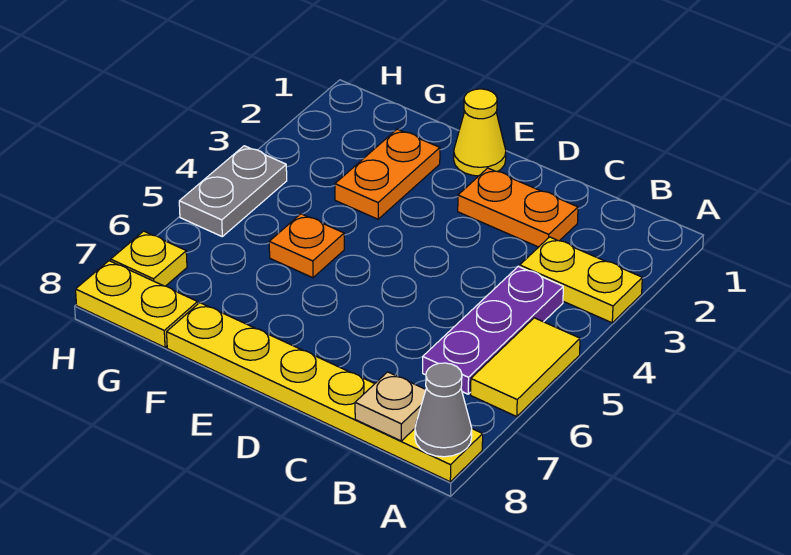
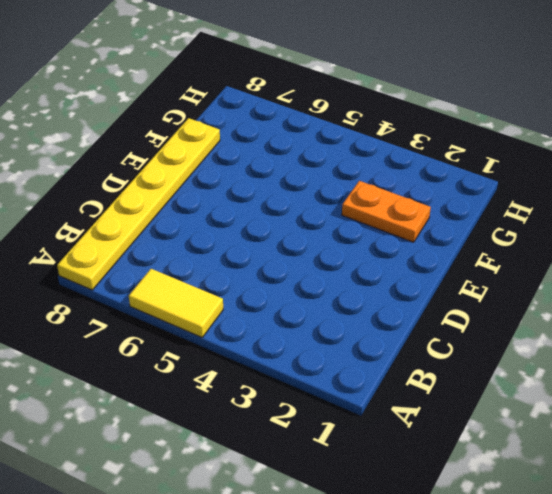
none -> yellow plate A3:B3 level 1
none -> purple plate B4:B6 level 1
none -> orange plate C2:D2 level 1

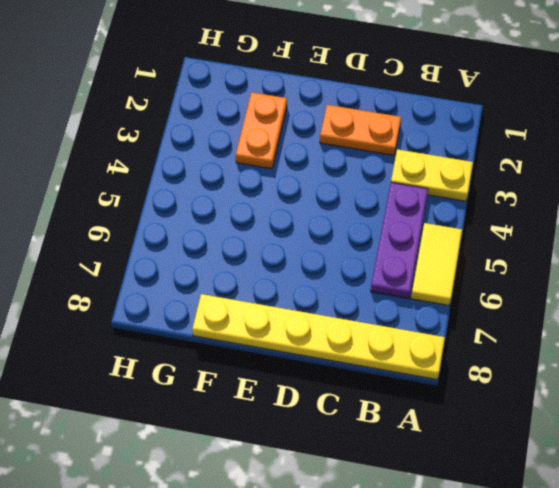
none -> yellow cone E1 level 1
none -> orange plate F5 level 1
none -> yellow plate G8:H8 level 1

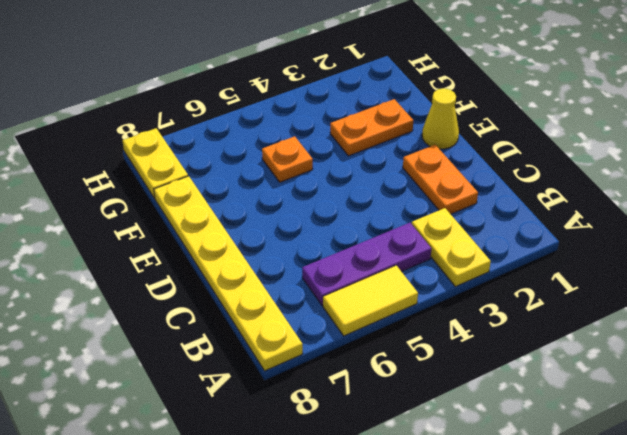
none -> grey plate H4:H5 level 1
none -> yellow plate H7 level 1
none -> grey cone A8 level 2

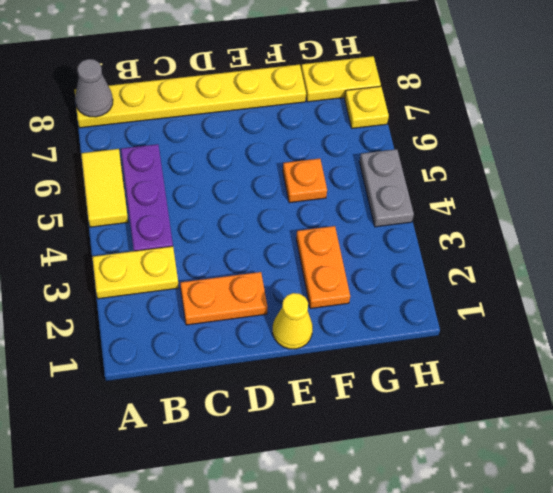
none -> tan plate B8 level 2

